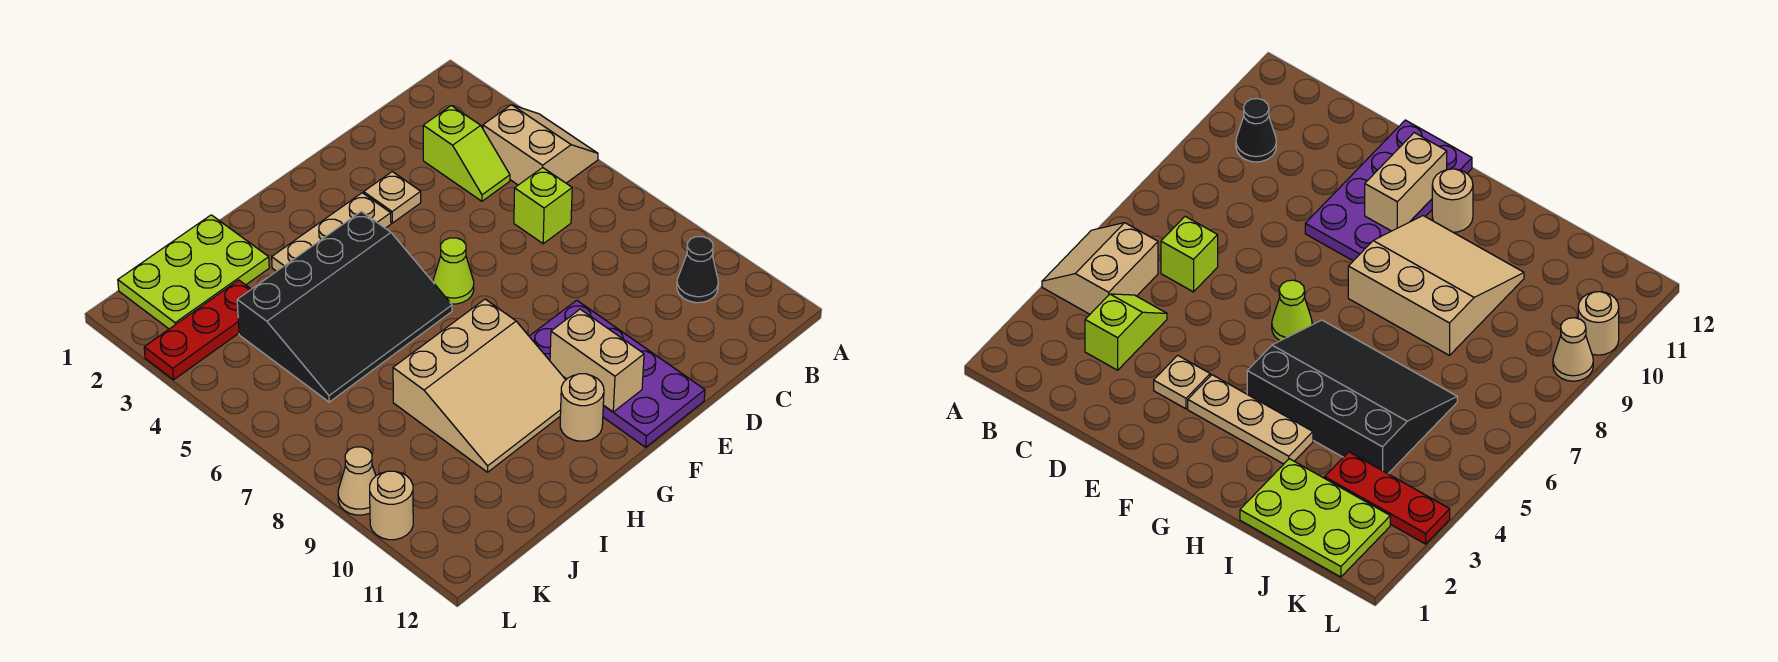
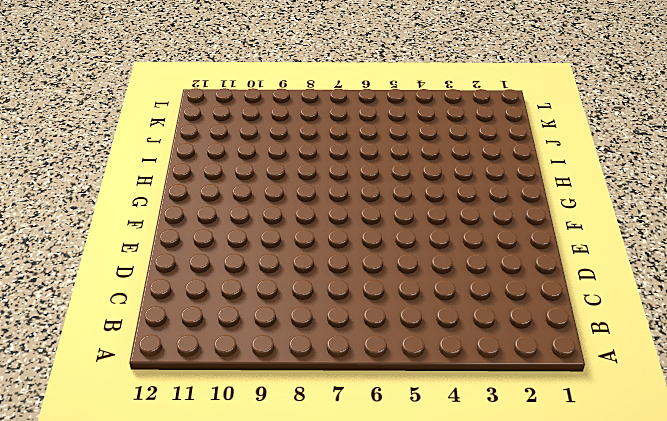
none -> tan slope A4:B5 level 1 top B
none -> black cone B10 level 1
none -> lime slope C3:C4 level 1 top 3

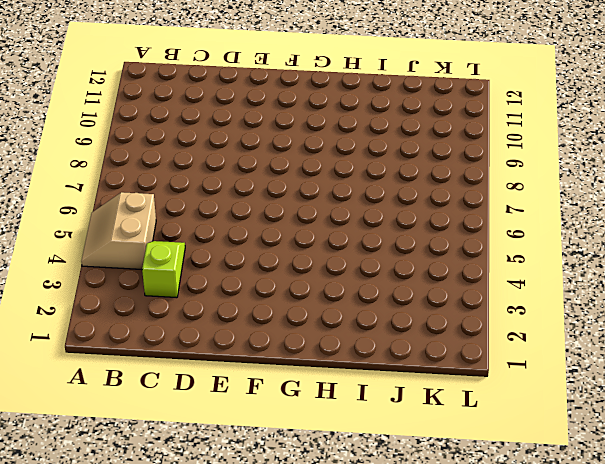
none -> black cone B10 level 1
none -> lime brick C6 level 1
none -> tan plate E3 level 1

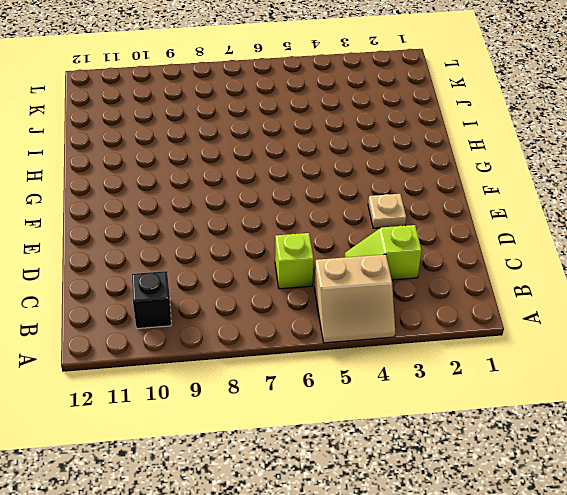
black brick B10 level 1 -> black cone B10 level 1
none -> purple plate E9:F12 level 1
none -> tan plate F3:H3 level 1
none -> lime cone F6 level 1

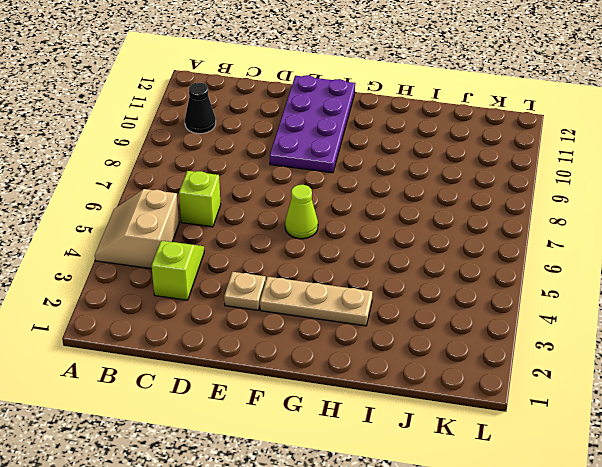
none -> black slope G4:J6 level 1 top 4
none -> tan slope G8:I10 level 1 top 8
none -> tan round brick G11 level 1

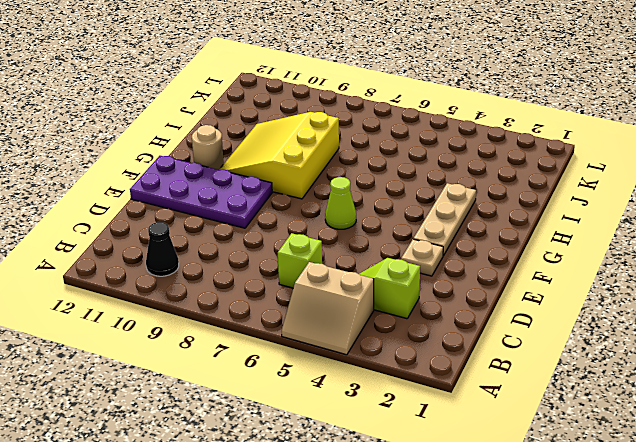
yellow slope G8:I10 level 1 top 8 -> tan slope G8:I10 level 1 top 8
none -> black slope G4:J6 level 1 top 4
none -> lime plate I1:K2 level 1
none -> red plate J3:L3 level 1

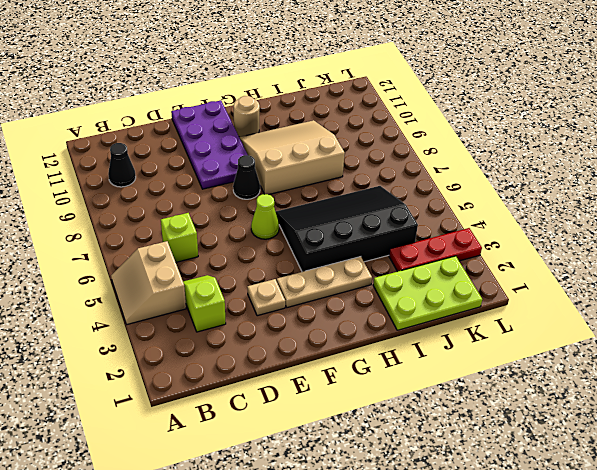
black cone F8 level 1 -> none
none -> tan cone L9 level 1
none -> tan round brick L10 level 1
none -> tan brick F10:F11 level 2

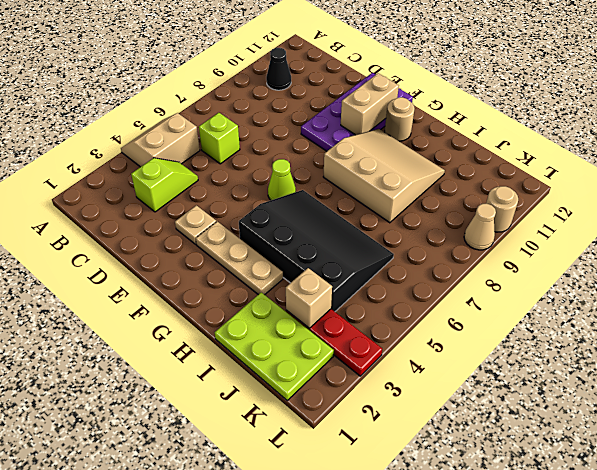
tan brick J3 level 2 -> none

